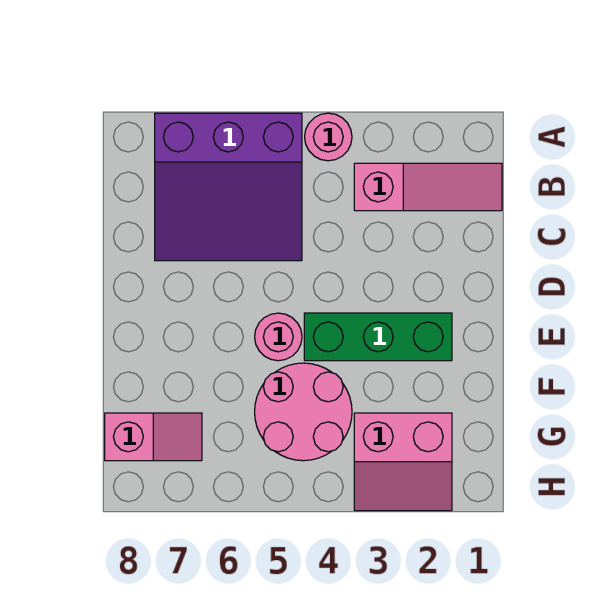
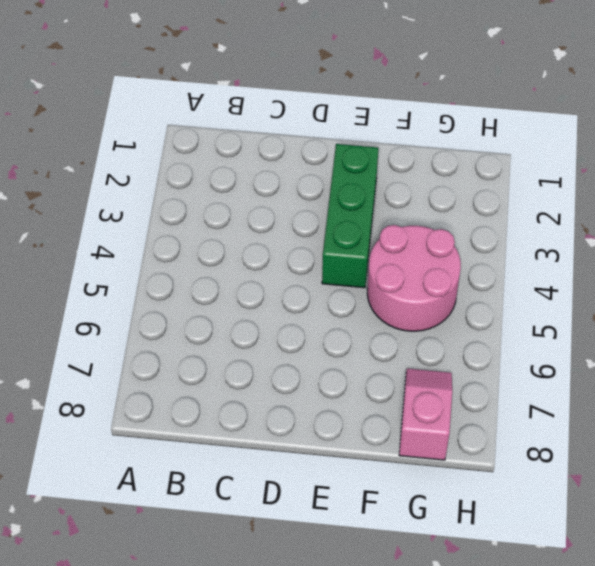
none -> pink round brick A4 level 1
none -> purple slope A5:C7 level 1 top A

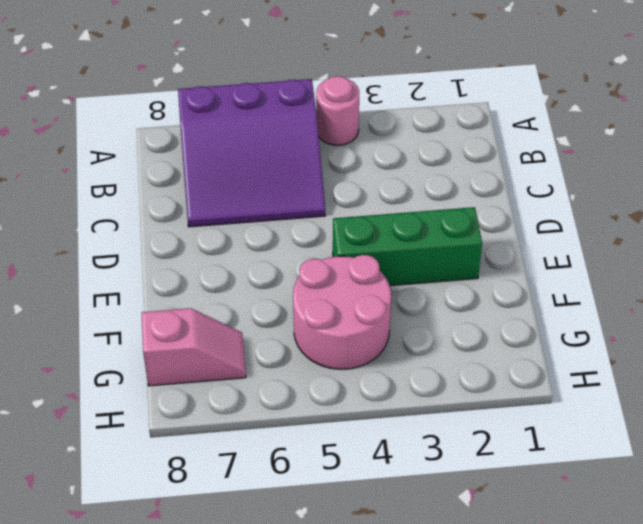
none -> pink slope B1:B3 level 1 top 3
none -> pink round brick E5 level 1

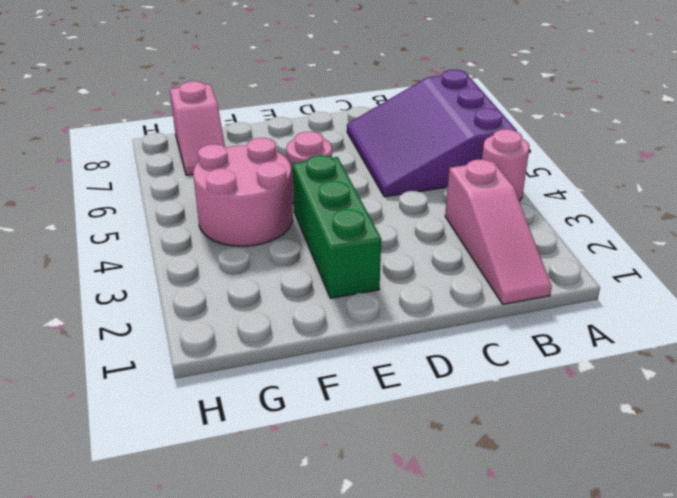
none -> pink slope G2:H3 level 1 top G

